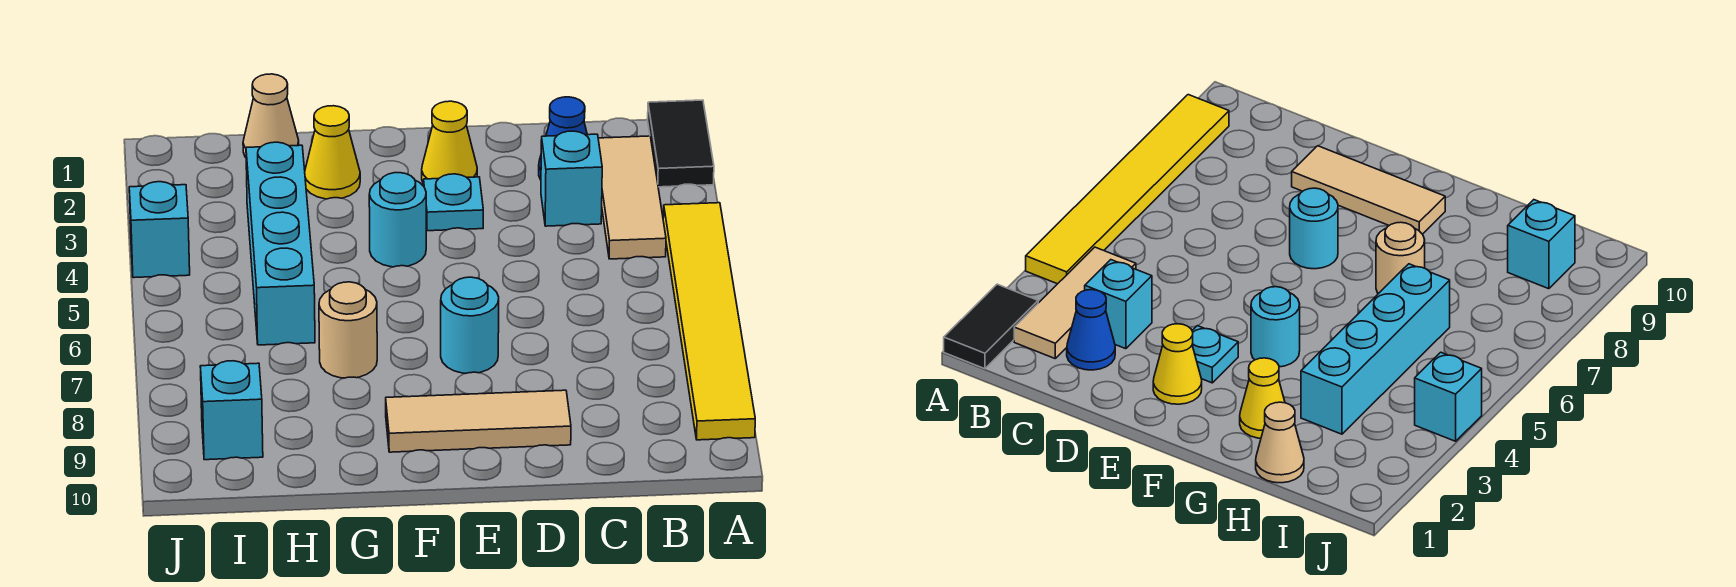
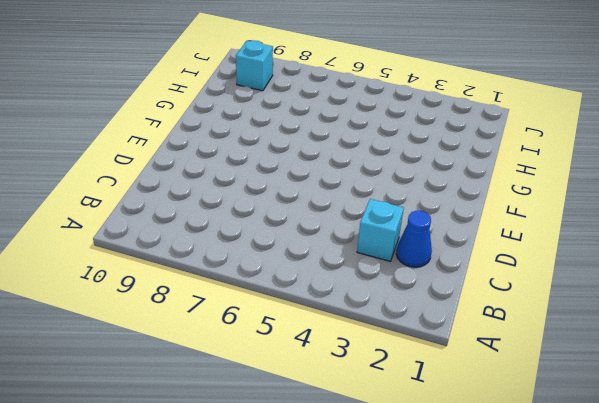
none -> black tile A1:A2 level 1
none -> yellow tile A4:A9 level 1
none -> tan tile B2:B4 level 1

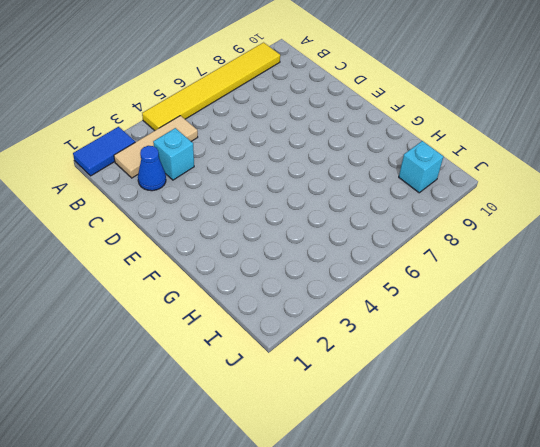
blue tile A1:A2 level 1 -> black tile A1:A2 level 1
none -> tan tile D9:F9 level 1
none -> yellow cone E2 level 1
none -> cyan plate E3 level 1

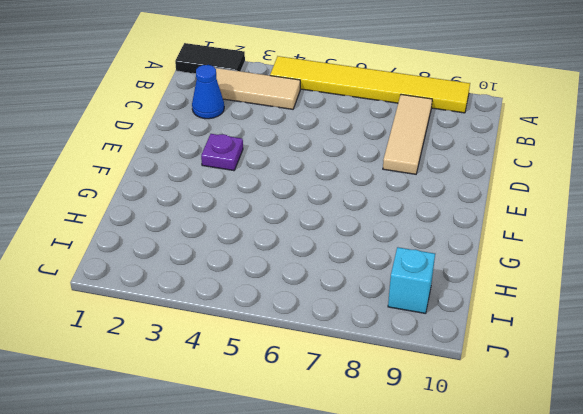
tan tile B8:D8 level 1 -> tan tile D9:F9 level 1
purple plate E3 level 1 -> cyan plate E3 level 1
none -> cyan brick C3 level 1
none -> yellow cone E2 level 1
none -> cyan round brick E7 level 1

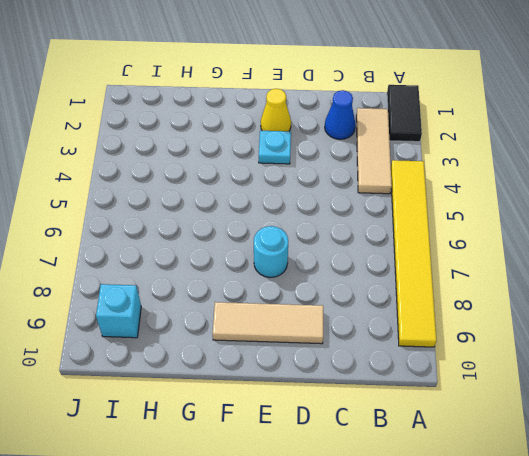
none -> cyan brick C3 level 1
none -> cyan round brick F4 level 1
none -> yellow cone G2 level 1

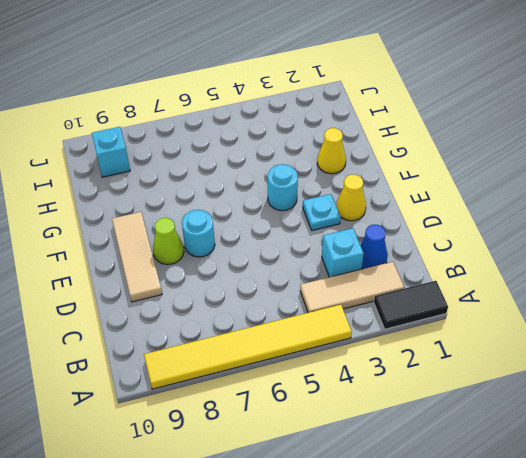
lime cone E8 level 1 -> none
none -> tan round brick G7 level 1
none -> tan cone H1 level 1
none -> cyan brick H3:H6 level 1

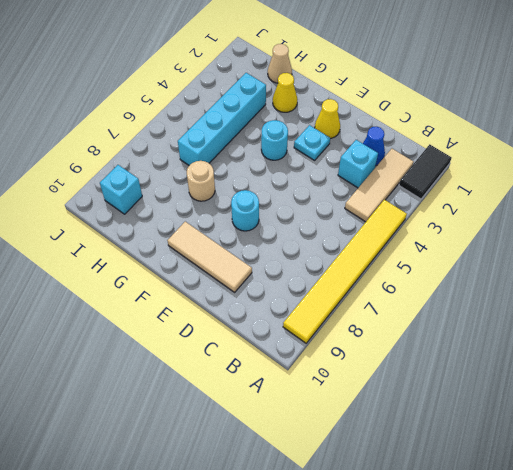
none -> cyan brick J4 level 1

